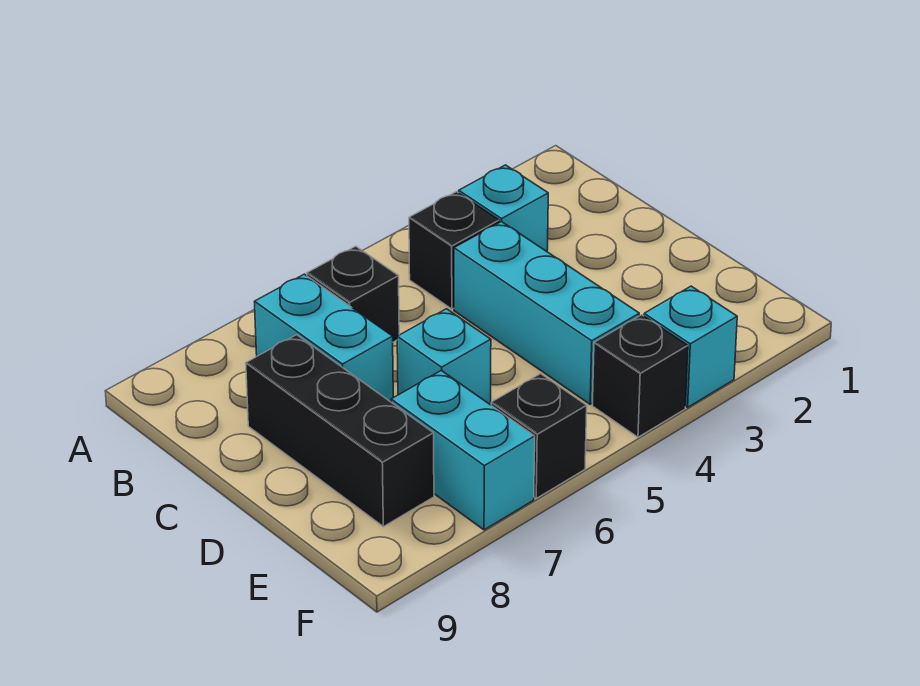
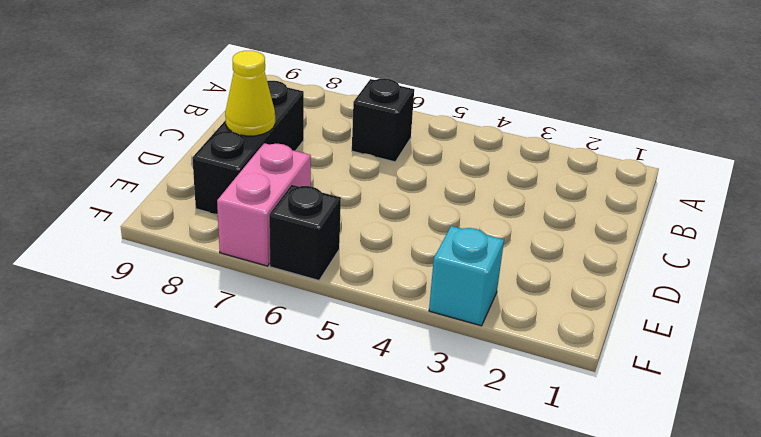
yellow cone D8 level 2 -> none
pink brick E7:F7 level 1 -> cyan brick E7:F7 level 1
none -> cyan brick B3 level 1
none -> black brick B4 level 1

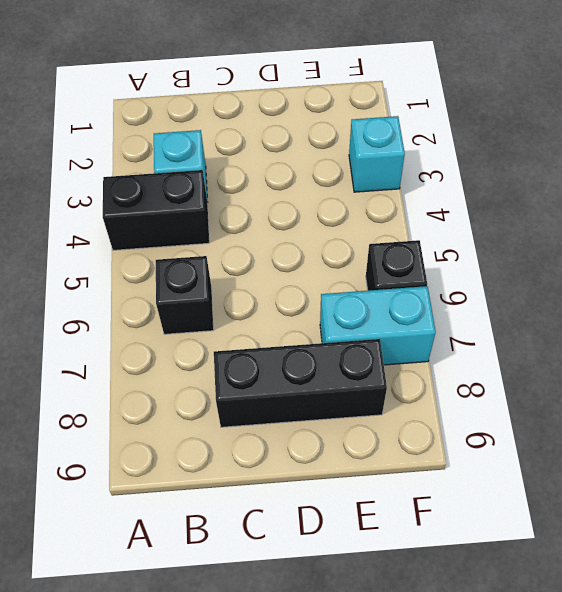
black brick A4:B4 level 1 -> black brick B4 level 1
none -> cyan brick B7:C7 level 1
none -> cyan brick C4:E4 level 1

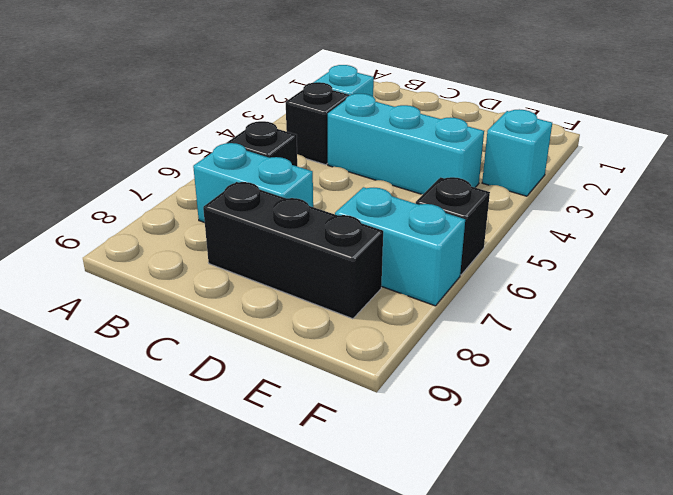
none -> cyan brick D6 level 1
none -> black brick F4 level 1

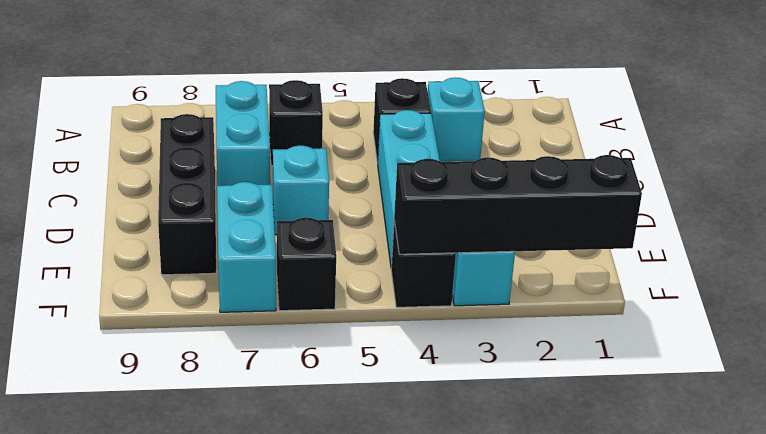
black brick F1:F4 level 2 -> none

